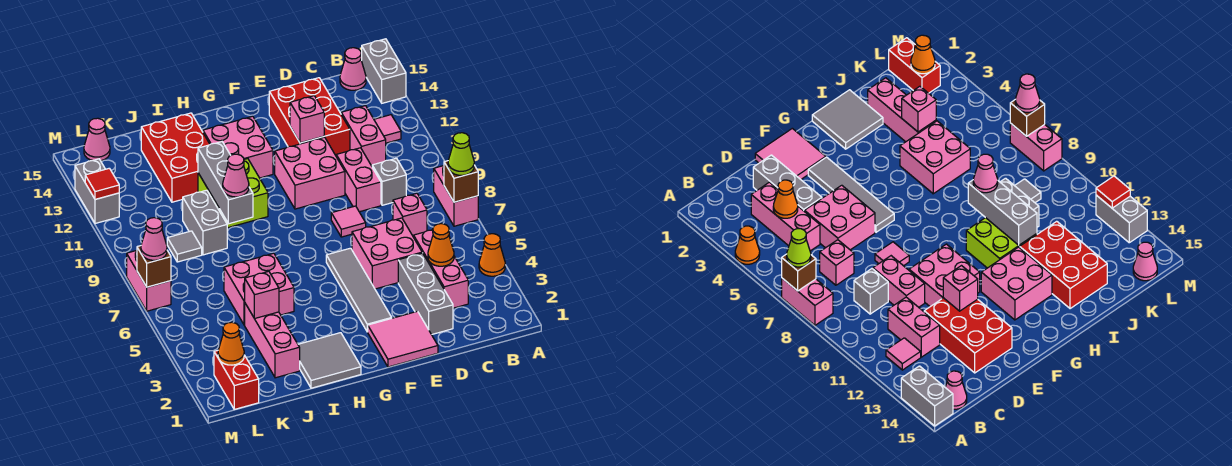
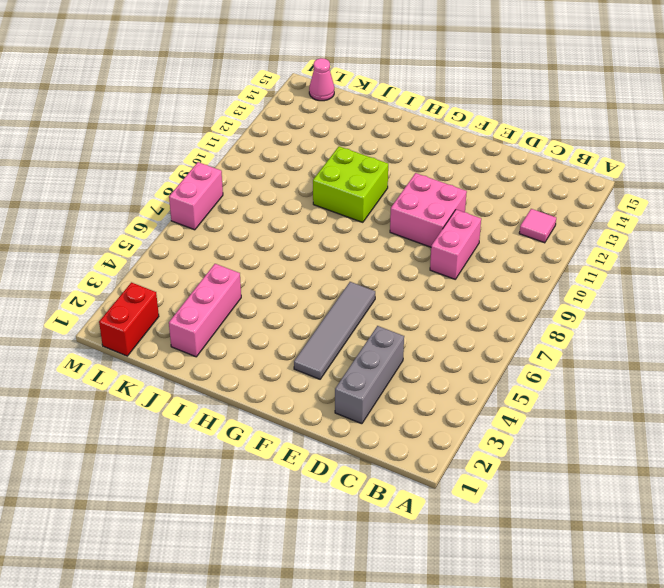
none -> orange cone A4 level 1
none -> pink brick A7:A8 level 1
none -> grey brick A14:A15 level 1
none -> pink cone B15 level 1

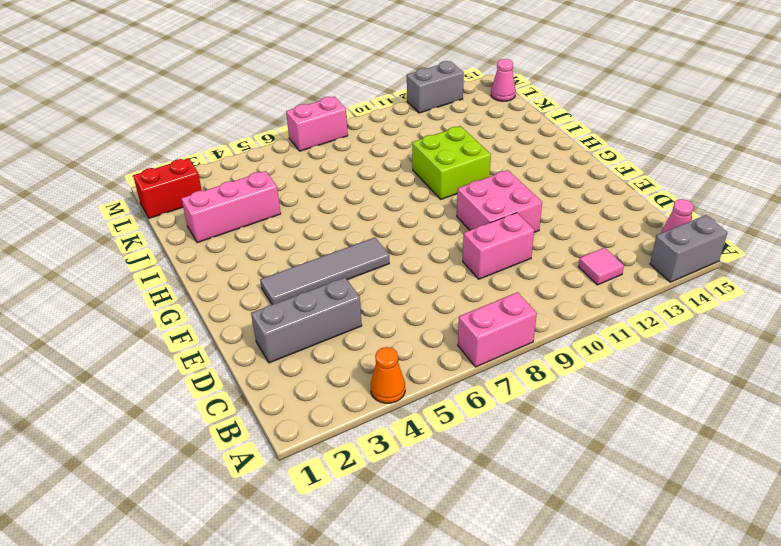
none -> pink brick C3:C5 level 1
none -> pink brick C7 level 1
none -> grey brick C9 level 1
none -> pink brick C11:C12 level 1

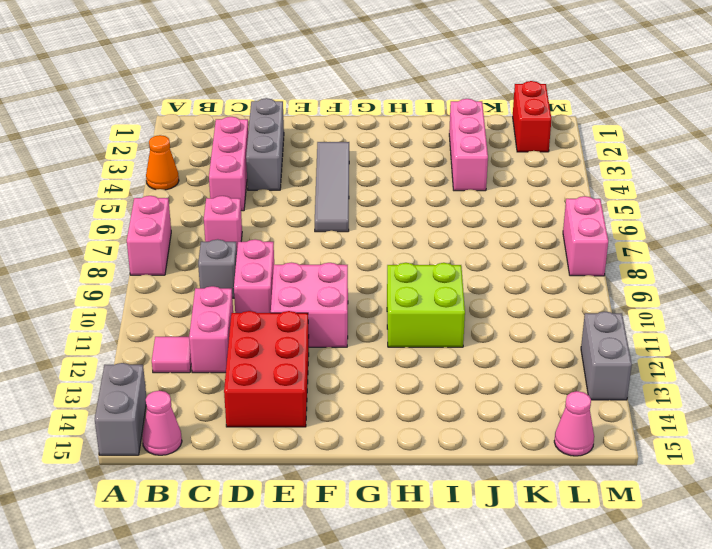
none -> pink brick D5:E6 level 1
none -> pink tile E1:F2 level 1
none -> pink tile E8 level 1
none -> pink brick G12:H13 level 1

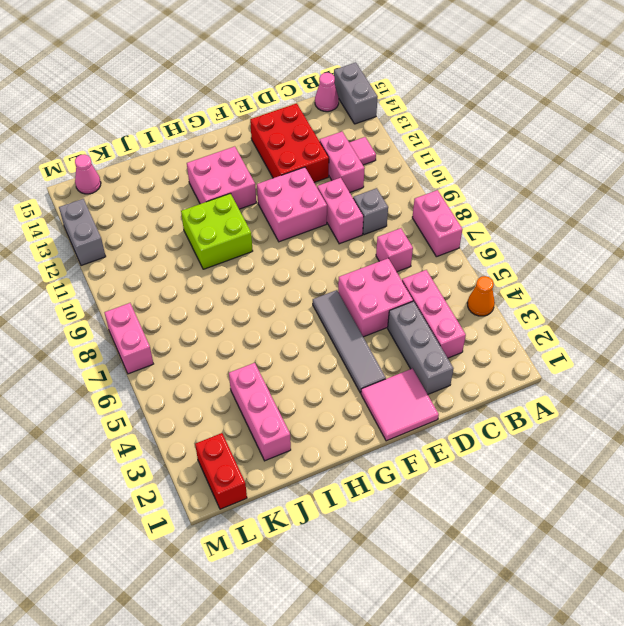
none -> pink tile E8 level 1
none -> grey tile H1:I2 level 1
none -> pink brick I5:J6 level 1
none -> red brick I12:J14 level 1

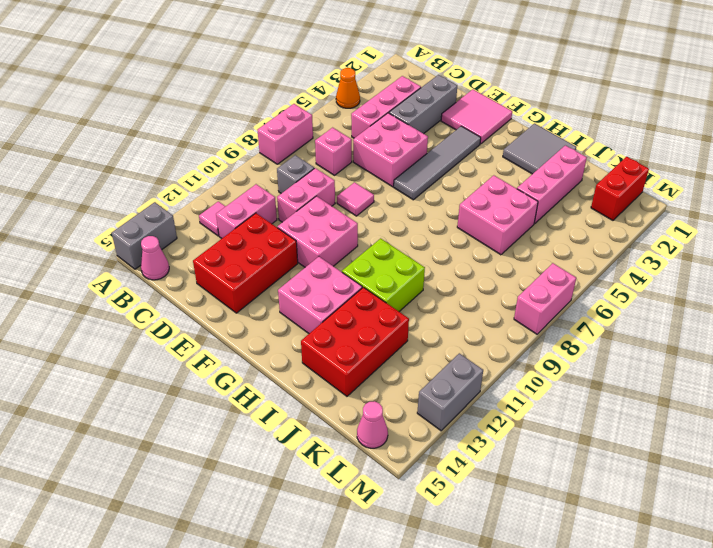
none -> grey brick J9:J10 level 1
none -> grey tile K9 level 1
none -> brown brick A7 level 2
none -> orange cone C4 level 2

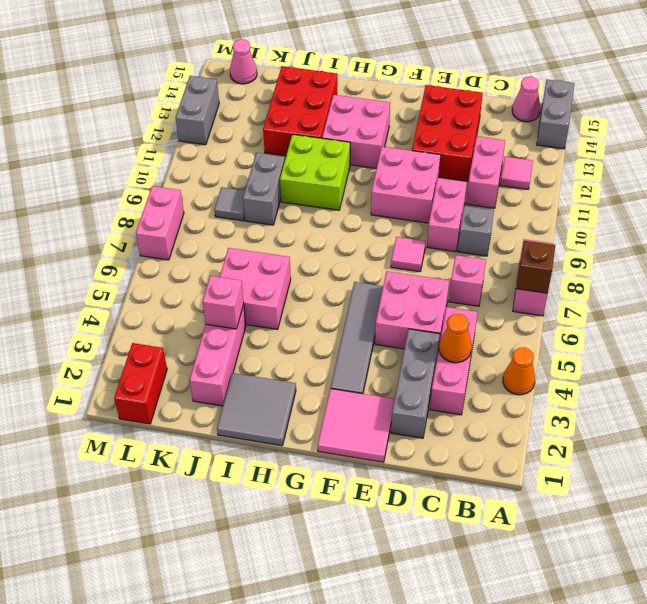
none -> pink brick E12 level 2
none -> grey brick I9:I11 level 2
none -> orange cone L2 level 2
none -> brown brick M7 level 2

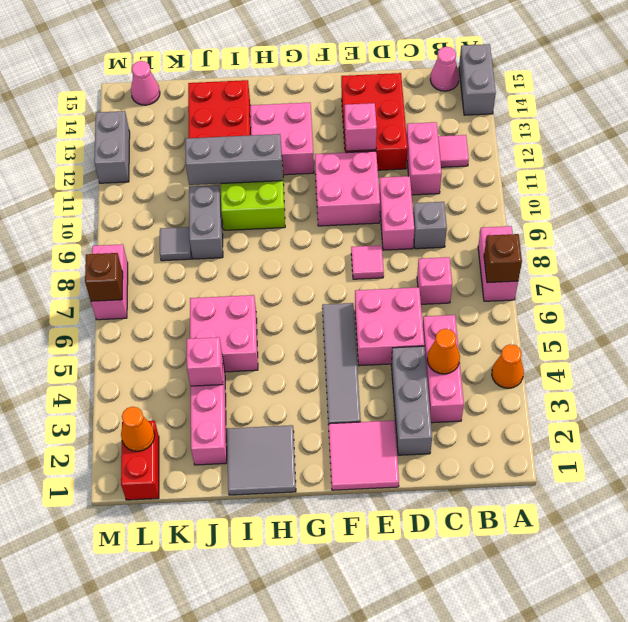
grey brick H11:J11 level 2 -> grey brick I9:I11 level 2
none -> red tile M12 level 2
none -> lime cone A7 level 3
none -> pink cone I9 level 3
none -> pink cone M7 level 3

